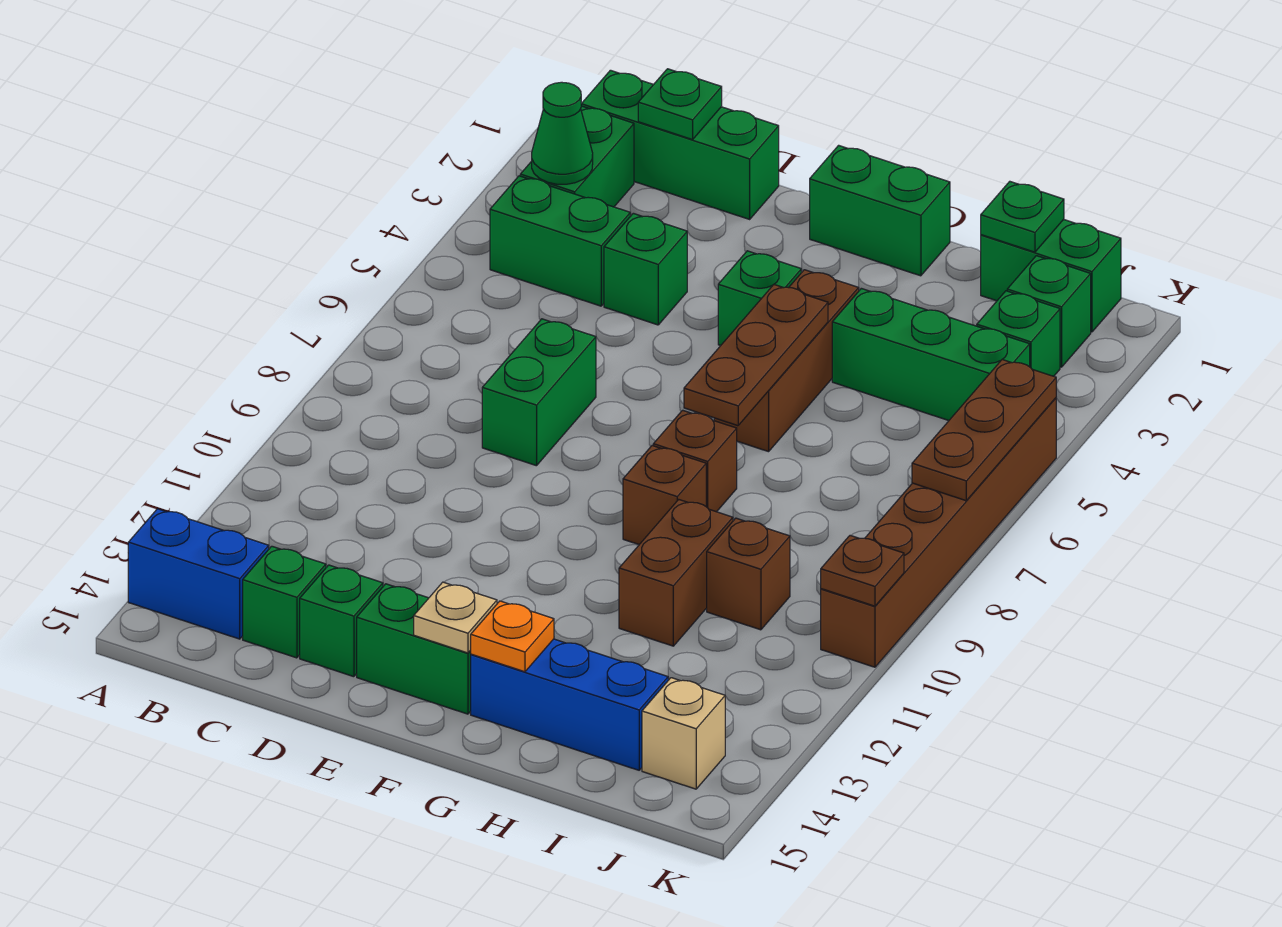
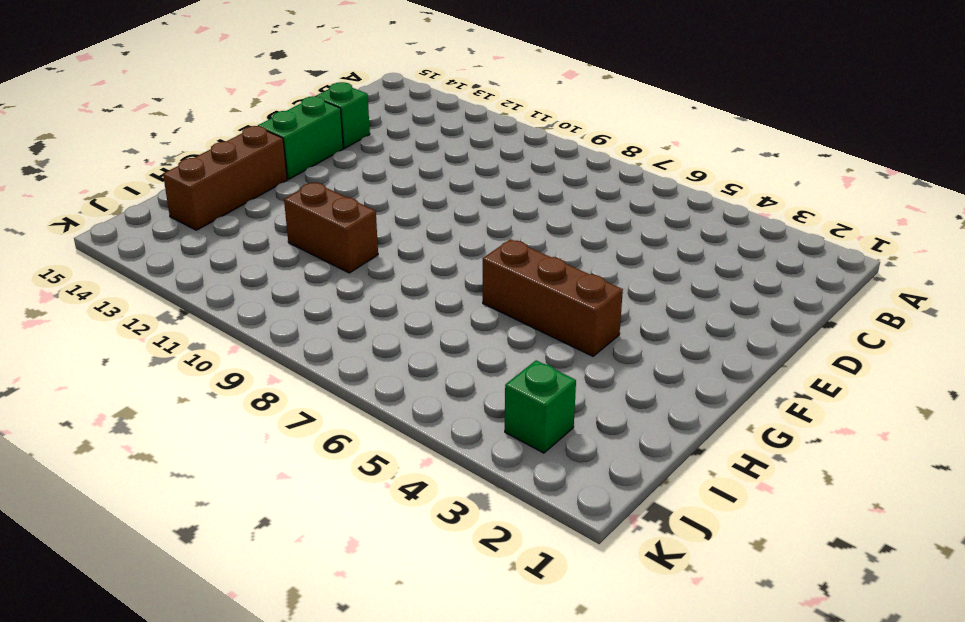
brown brick G14:I14 level 1 -> blue brick G14:I14 level 1
none -> blue brick A14:B14 level 1
none -> green brick B1:D1 level 1
none -> green brick B2:B3 level 1
none -> green brick B4:C4 level 1

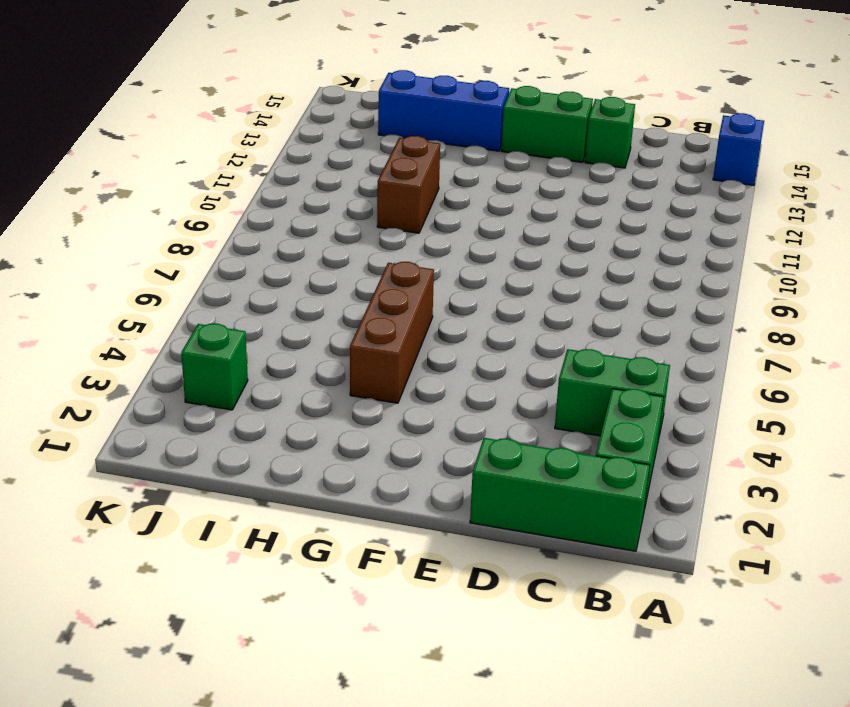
blue brick A14 level 1 -> blue brick A14:B14 level 1
none -> green brick C14 level 1
none -> green brick D4 level 1
none -> green brick D7:D8 level 1
none -> green brick F1:G1 level 1

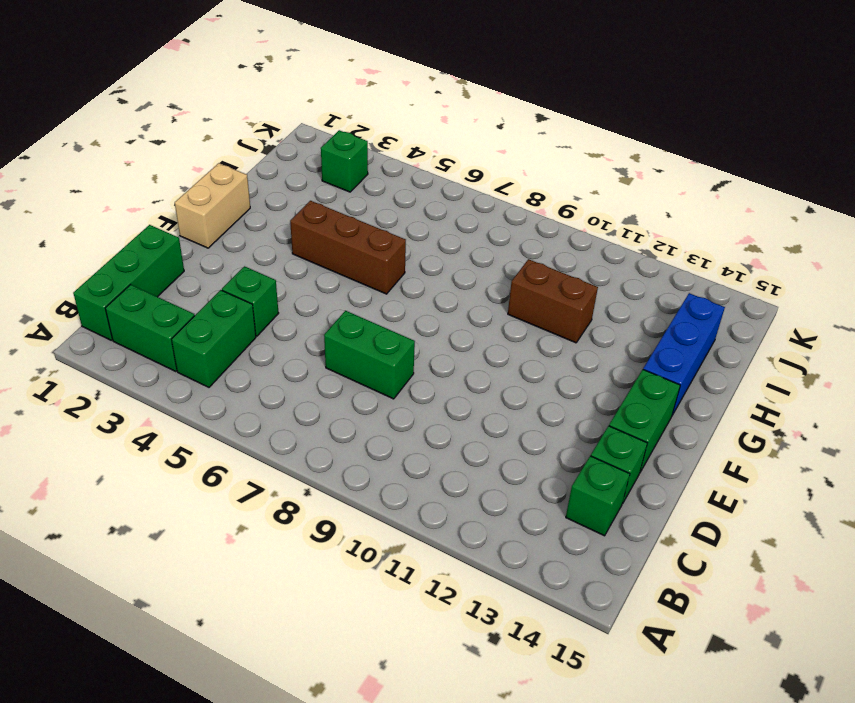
tan brick F1:G1 level 1 -> green brick F1:G1 level 1
none -> blue brick A14:B14 level 1
none -> green brick F4 level 1
none -> brown brick G8 level 1
none -> brown brick G9 level 1

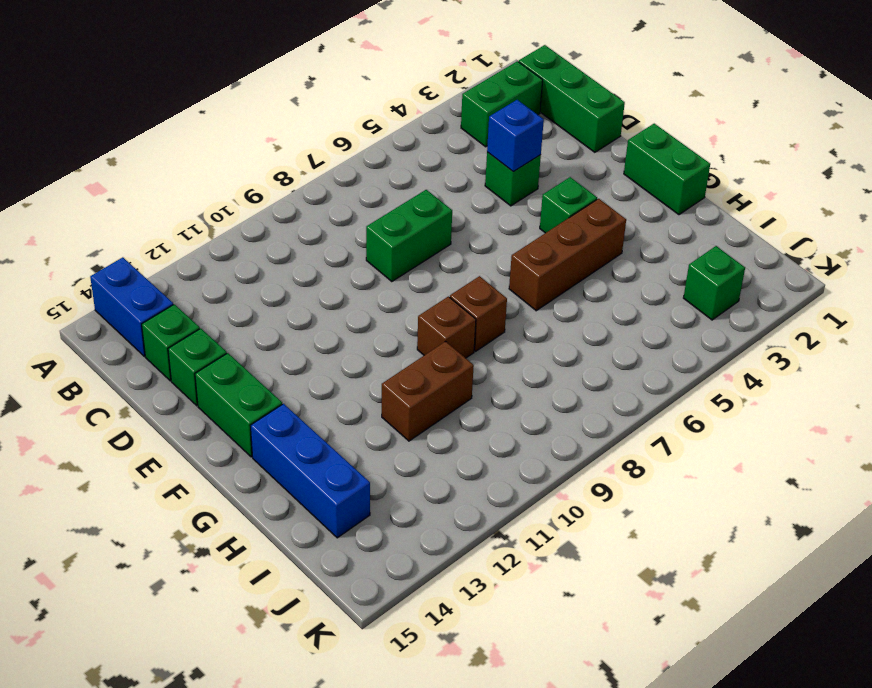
blue brick D4 level 2 -> none
none -> green brick B4:C4 level 1
none -> green brick H4:J4 level 1
none -> green brick I1:J1 level 1
none -> brown brick I10 level 1

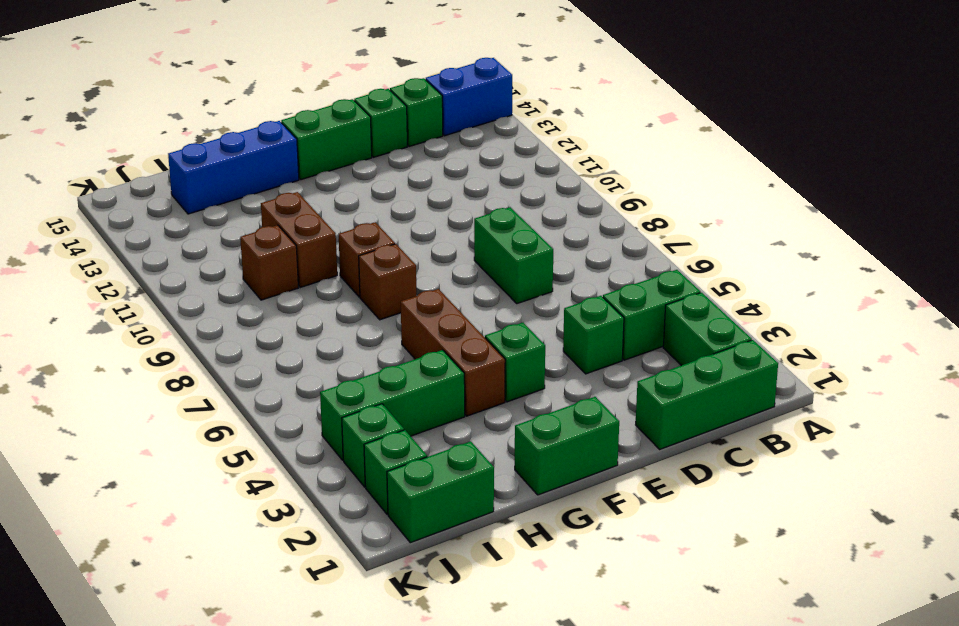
none -> tan brick J14 level 1
none -> brown brick K5:K10 level 1
none -> green cone B3 level 2
none -> green plate C1 level 2

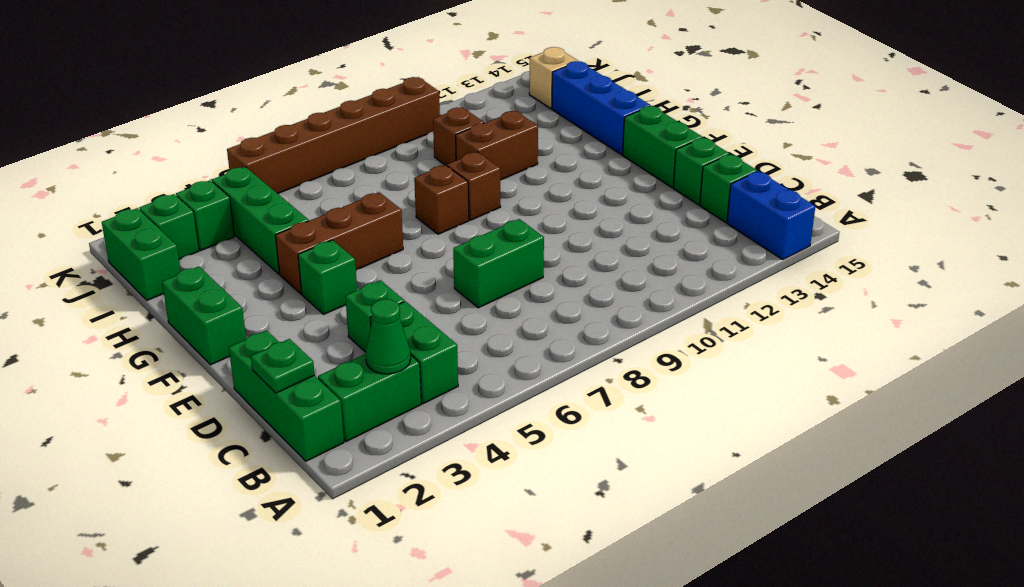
none -> tan plate F14 level 2
none -> brown plate G5:G7 level 2
none -> orange plate G14 level 2
none -> green plate I1 level 2

